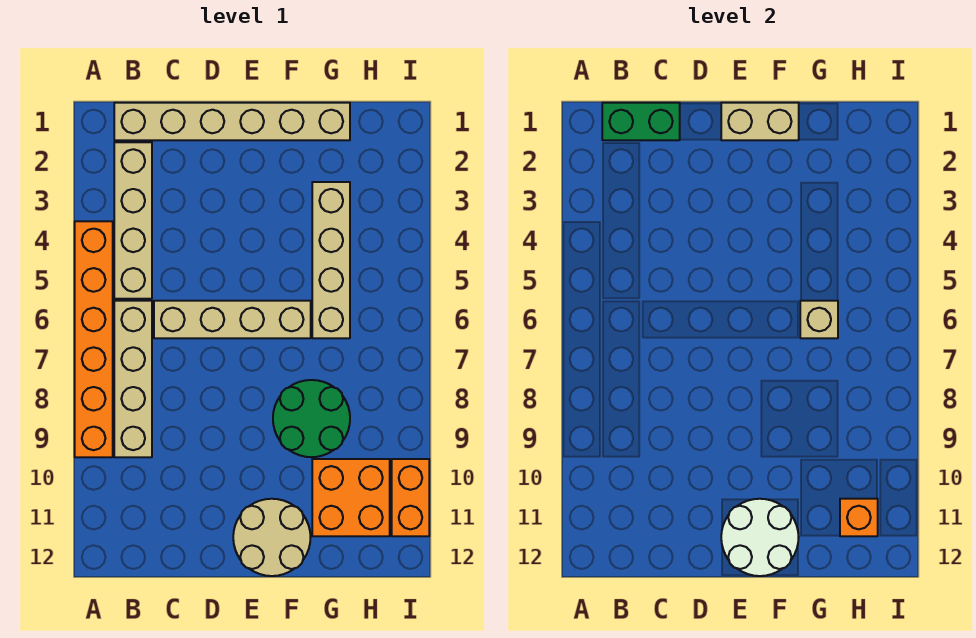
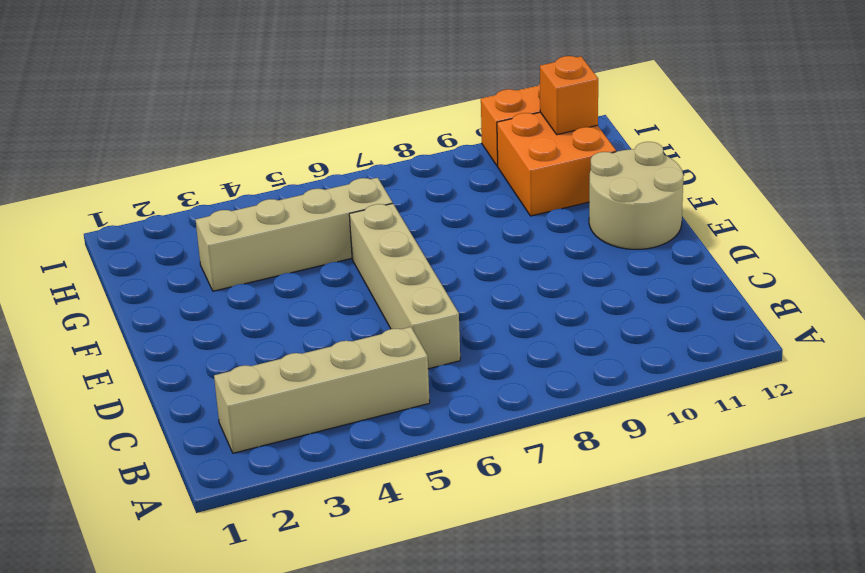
none -> orange brick A4:A9 level 1
none -> tan brick B1:G1 level 1
none -> tan brick B6:B9 level 1

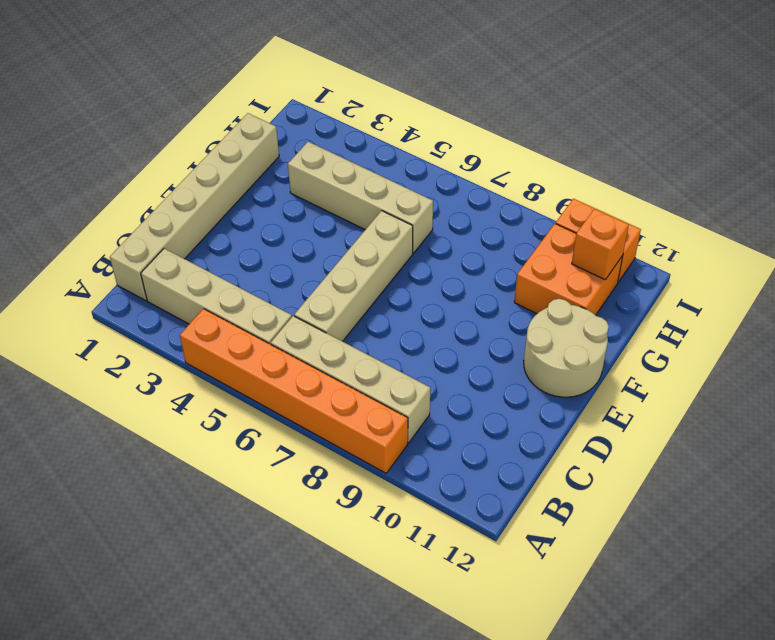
none -> green round brick F8:G9 level 1
none -> green brick B1:C1 level 2
none -> tan brick E1:F1 level 2

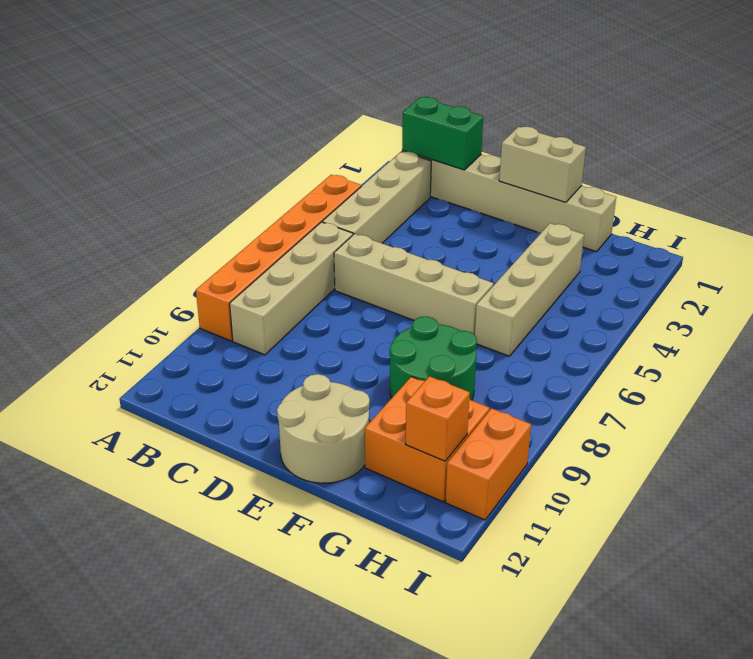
none -> white round brick E11:F12 level 2
none -> tan brick G6 level 2

